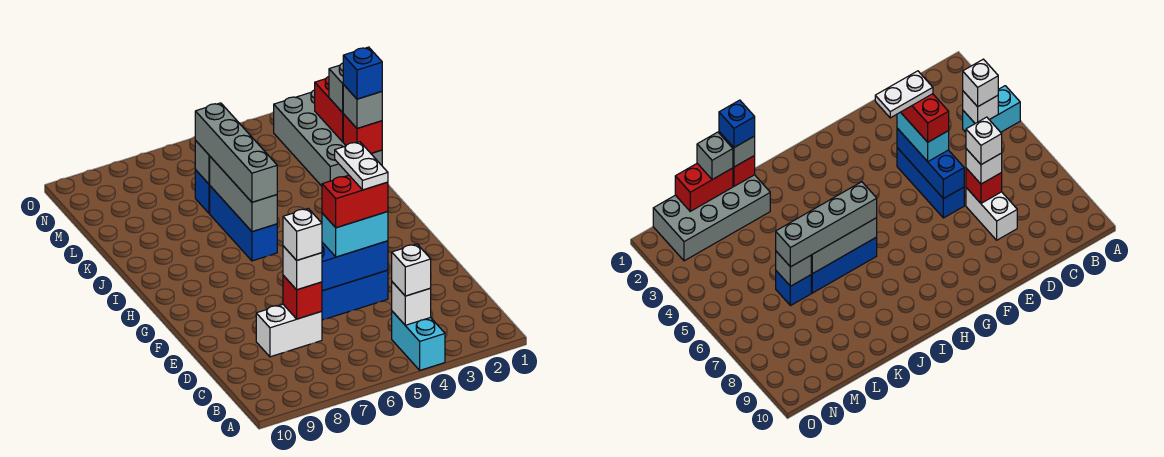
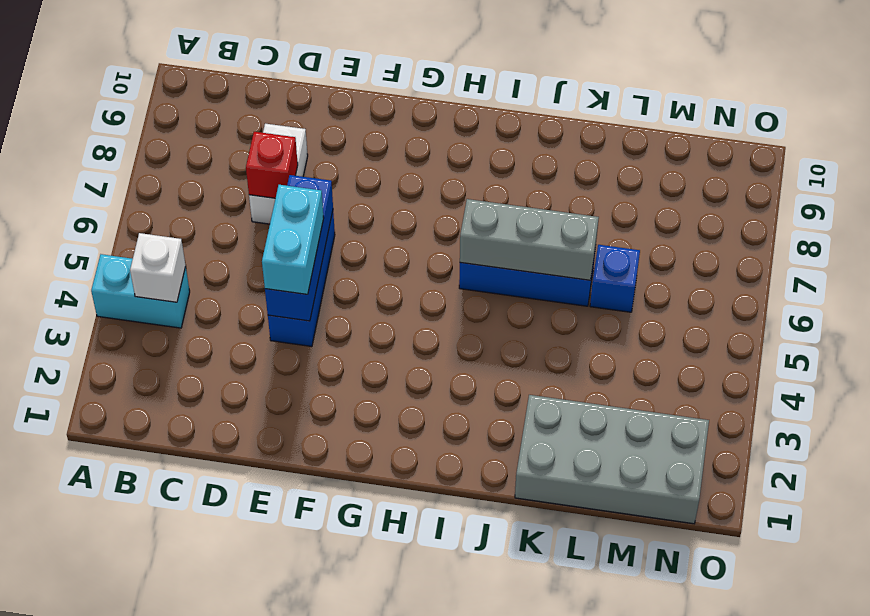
none -> red brick K1 level 2
none -> red brick L1:M1 level 2
none -> grey brick L6 level 2

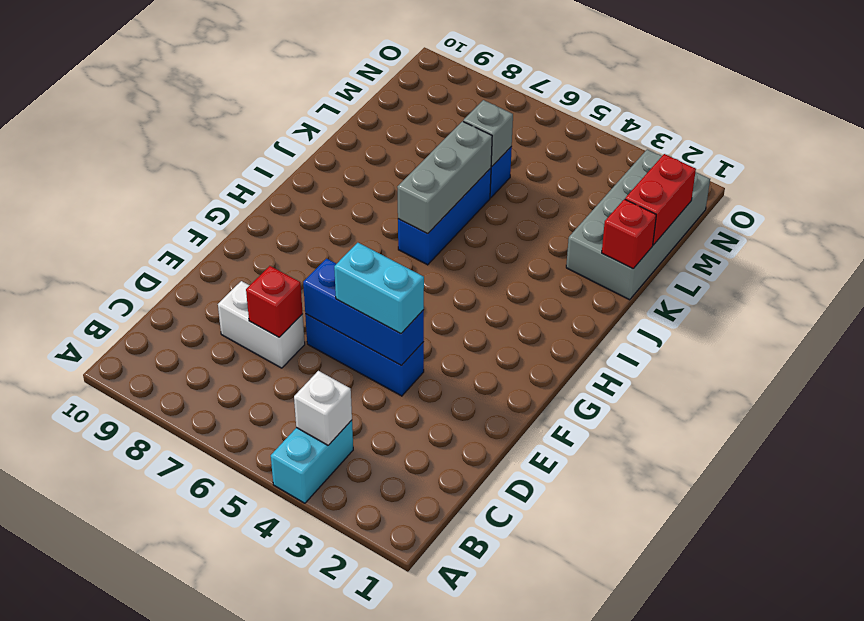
none -> white brick B4 level 3
none -> white brick D7 level 3
none -> grey brick I6:L6 level 3

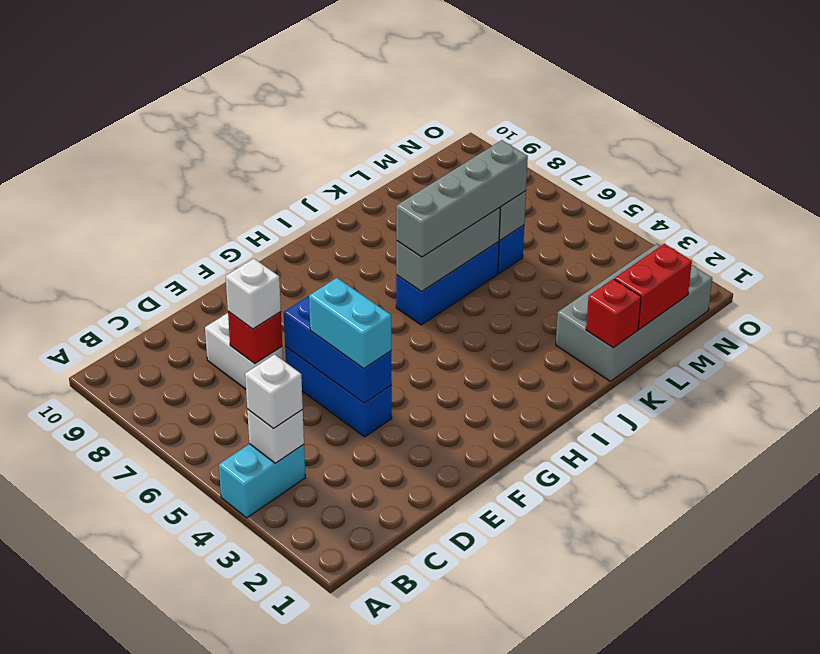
none -> grey brick K1 level 3
none -> grey brick L1 level 3
none -> white brick D7 level 4

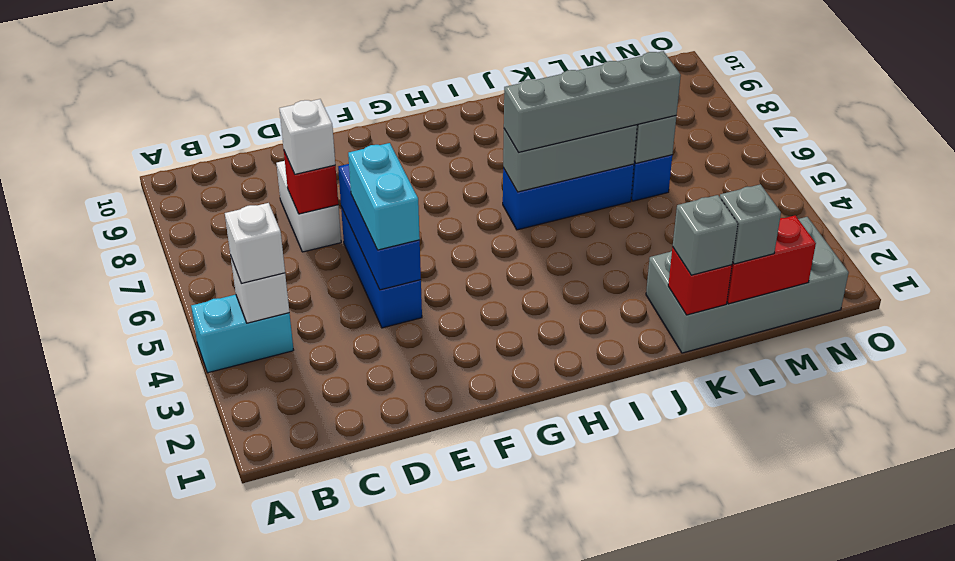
none -> white brick D7 level 4
none -> red brick E4:E5 level 4
none -> blue brick K1 level 4

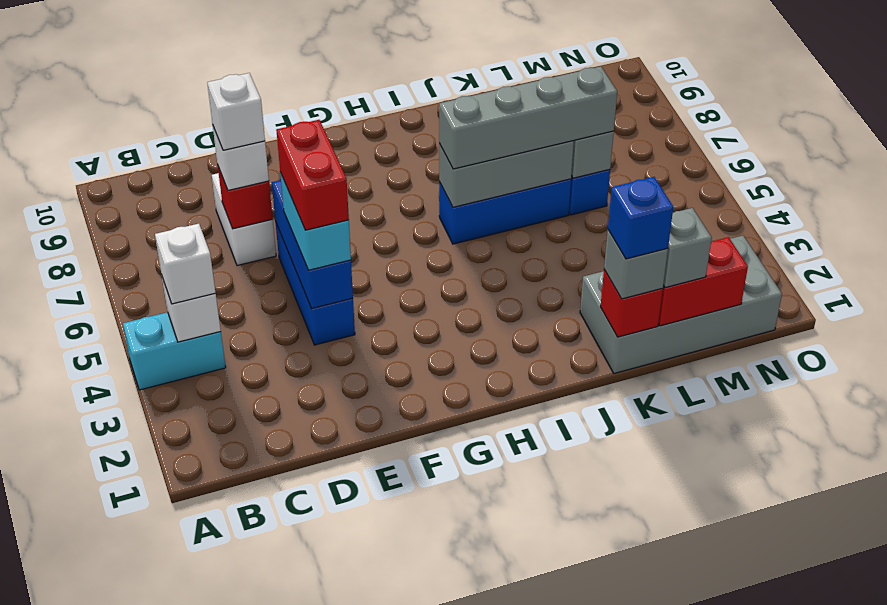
none -> white plate E4:F4 level 5

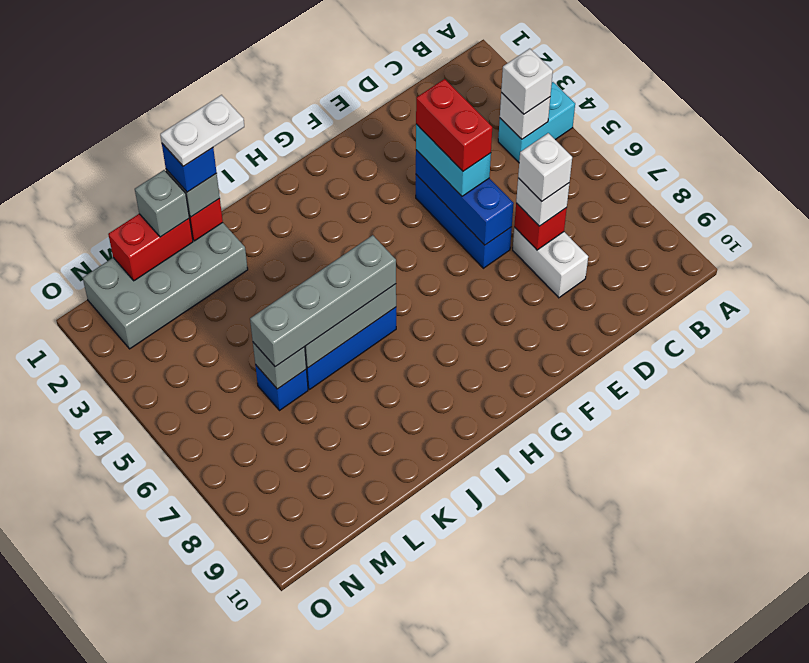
white plate J1:K1 level 5 -> white plate E4:F4 level 5

